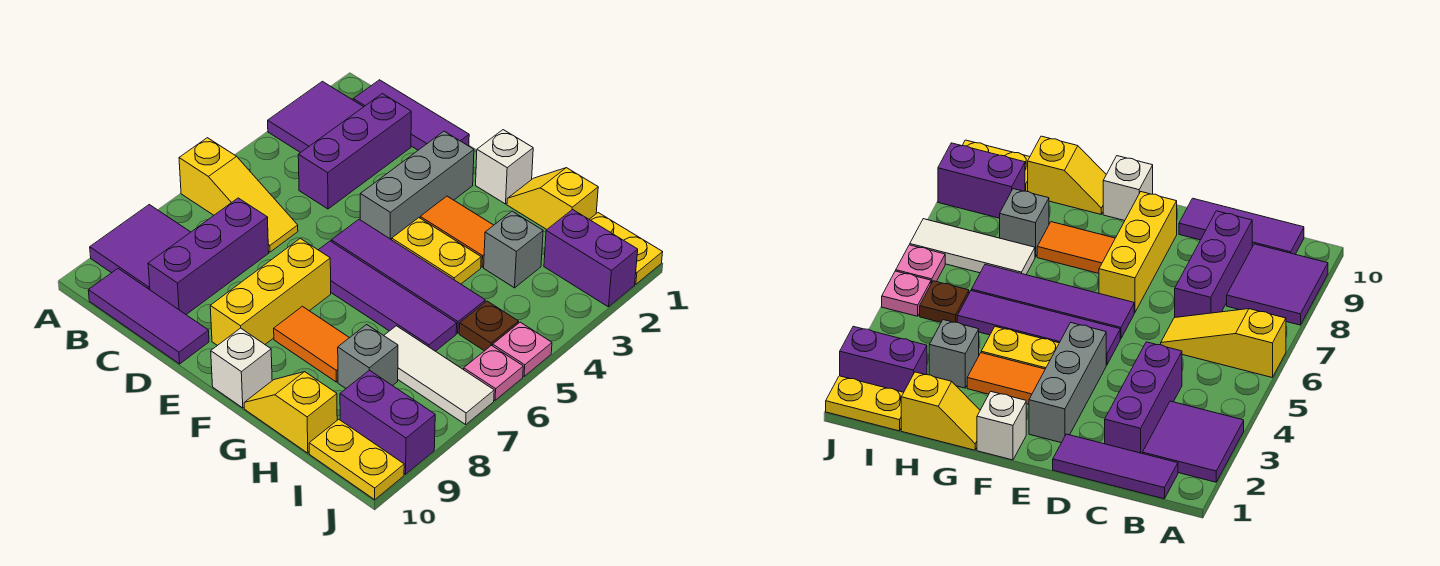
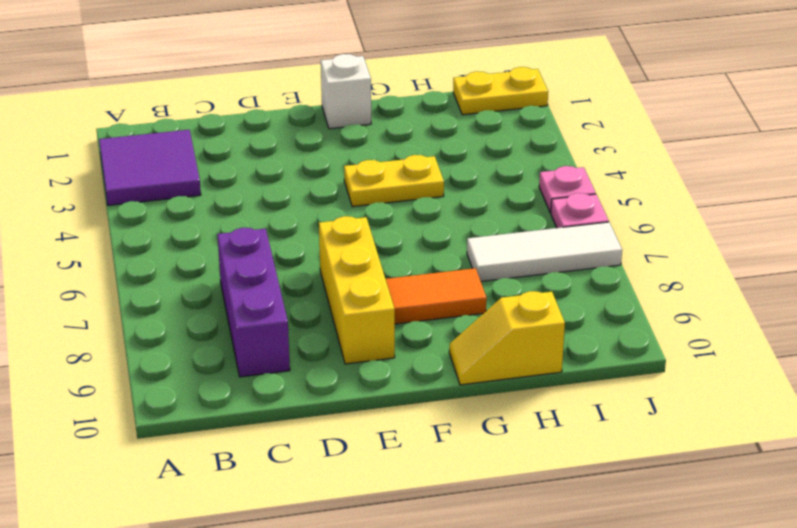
none -> yellow slope A6:C6 level 1 top A
none -> purple tile A8:B9 level 1
none -> purple tile B1:D1 level 1

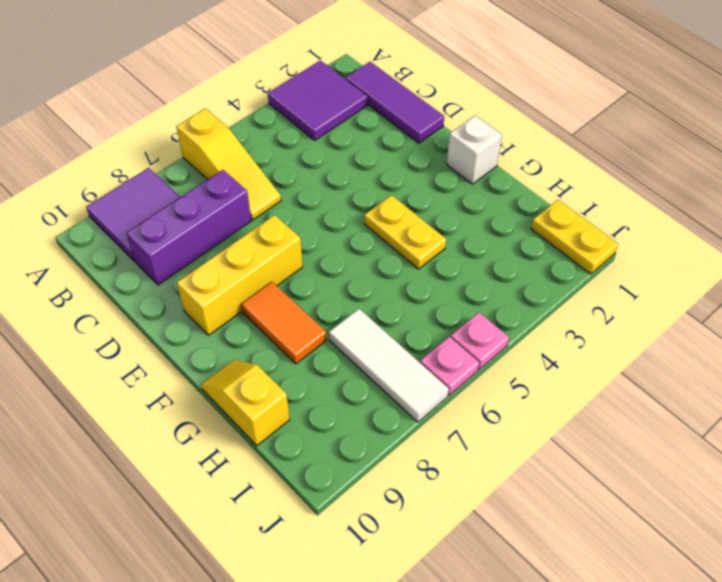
none -> purple tile B10:D10 level 1
none -> purple brick C2:C4 level 1
none -> grey brick E2:E4 level 1

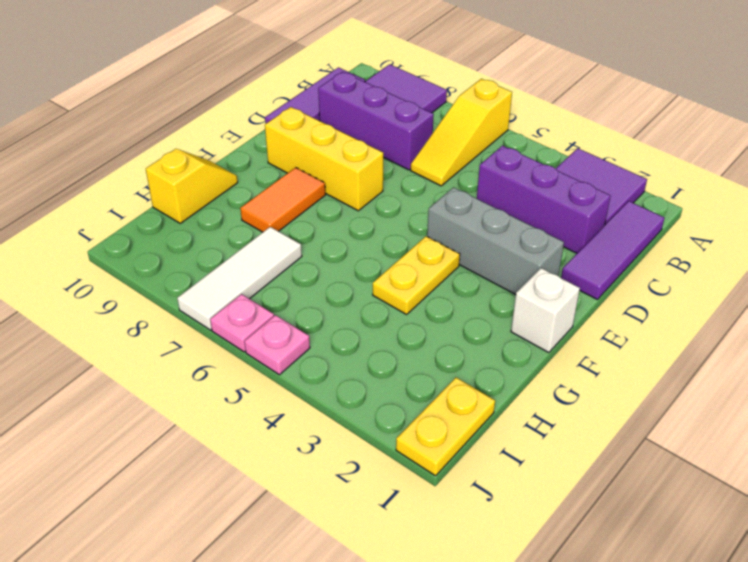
none -> purple tile E5:H5 level 1
none -> purple tile E6:H6 level 1
none -> orange tile F3:G3 level 1

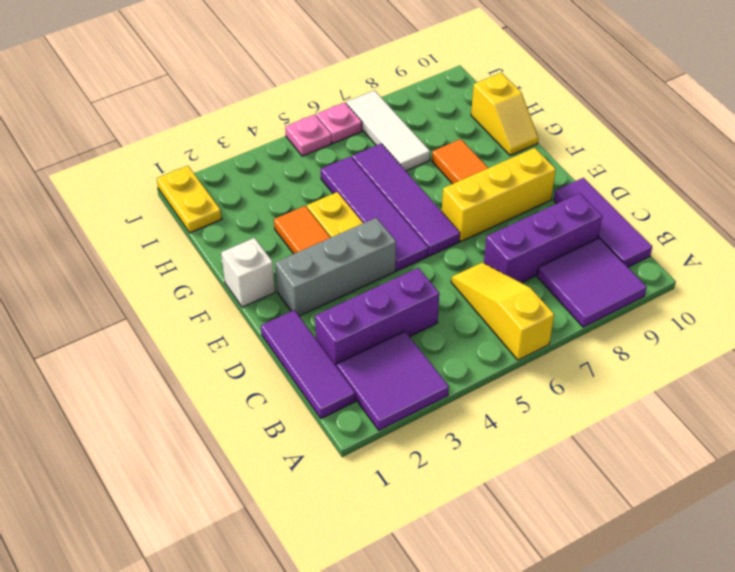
none -> white brick F10 level 1
none -> yellow slope G1:H1 level 1 top H
none -> grey brick H3 level 1

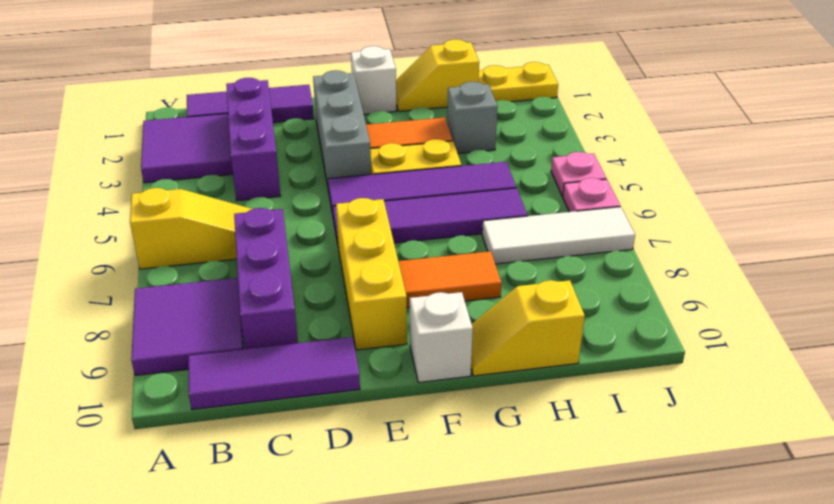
none -> grey brick H8 level 1
none -> purple brick I2:J2 level 1
none -> brown plate I5 level 1

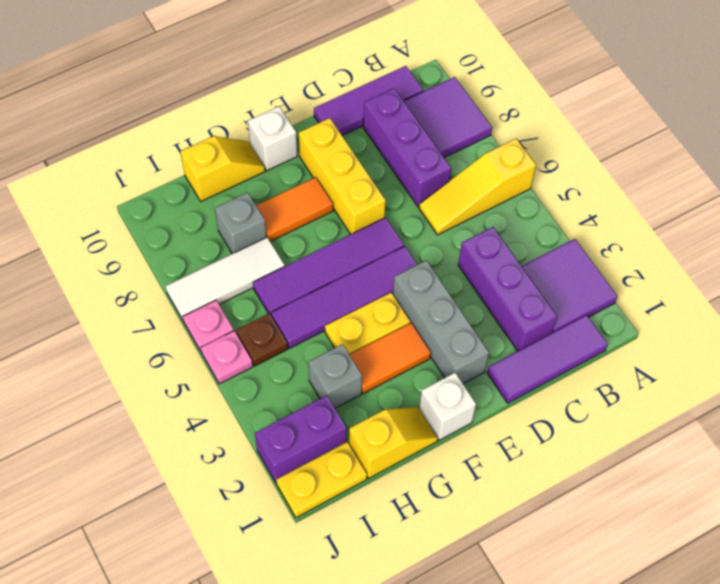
none -> purple brick I9:J9 level 1
none -> yellow plate I10:J10 level 1

